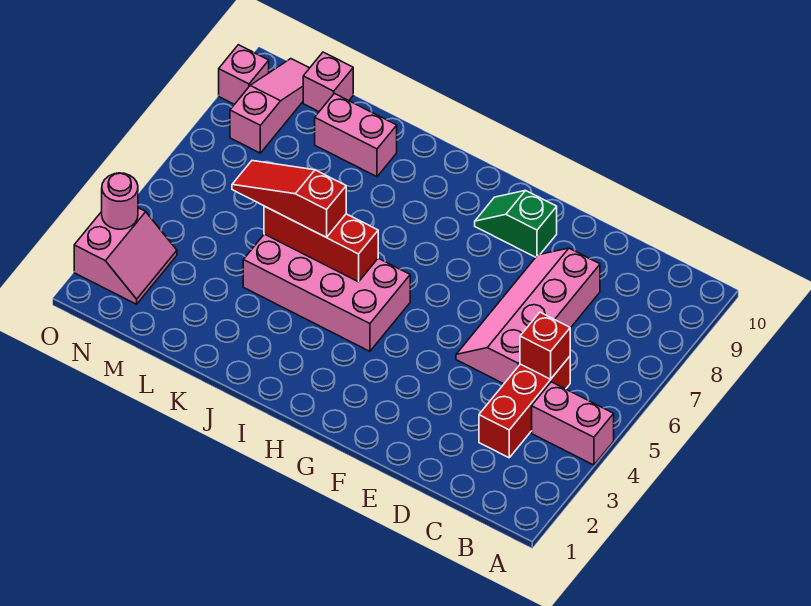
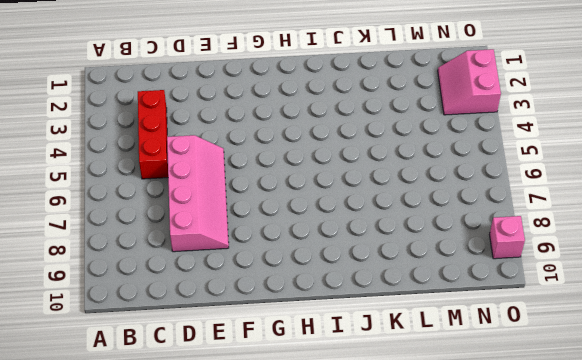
none -> pink brick A4:B4 level 1
none -> green slope F9:G9 level 1 top F
none -> pink brick H4:K5 level 1

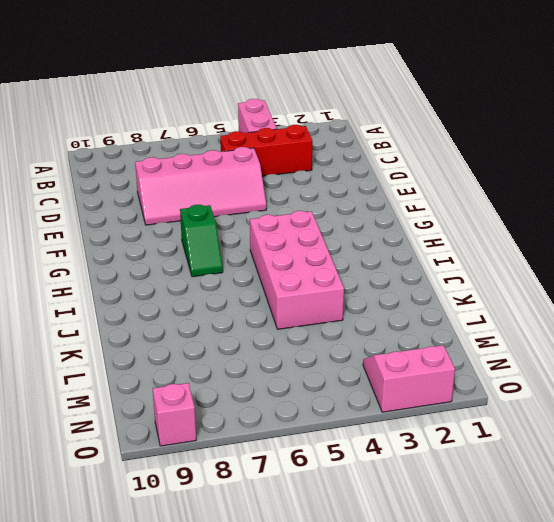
green slope G7:H7 level 1 top G -> green slope F9:G9 level 1 top F
none -> pink brick K9:L9 level 1
none -> pink brick M10 level 1
none -> pink slope N8:N10 level 1 top 8

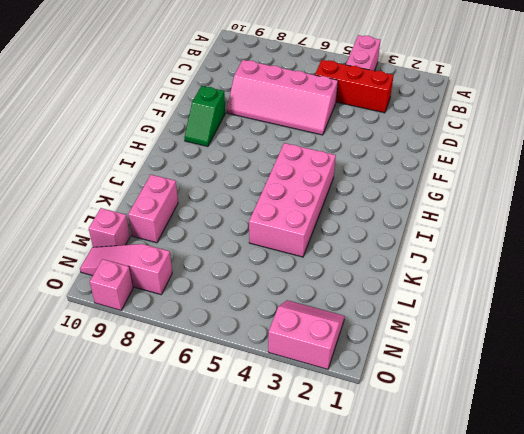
none -> red brick C5 level 2
none -> red brick I5:K5 level 2
none -> pink round brick O3 level 2

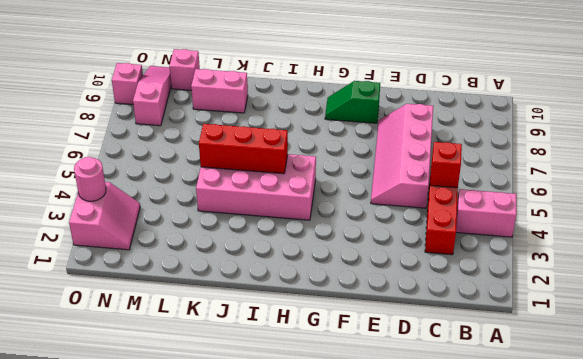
none -> red slope J5:L5 level 3 top J

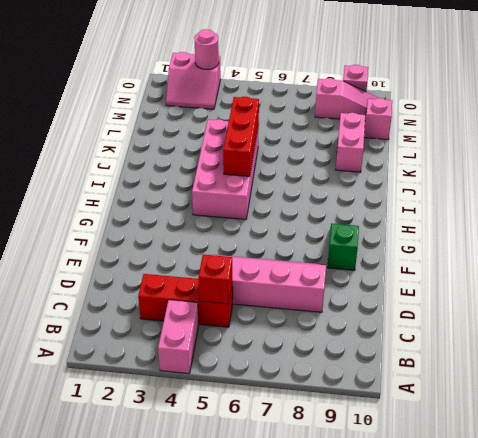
none -> red slope J5:L5 level 3 top J

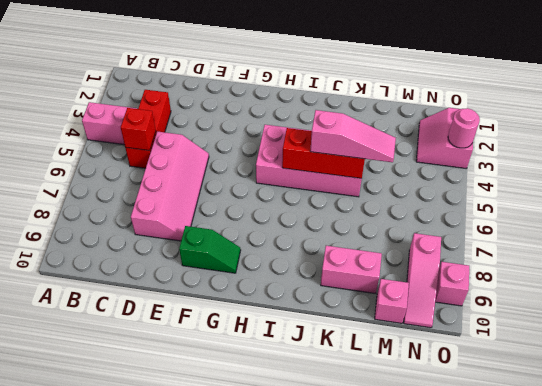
pink slope J5:L5 level 3 top J -> red slope J5:L5 level 3 top J

